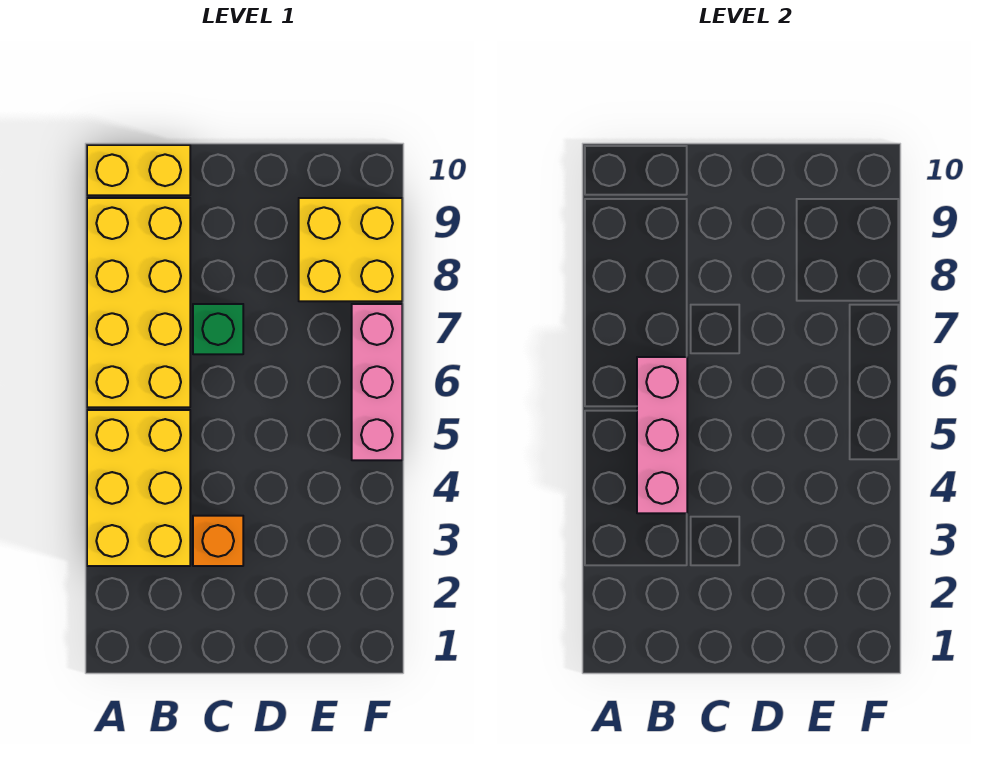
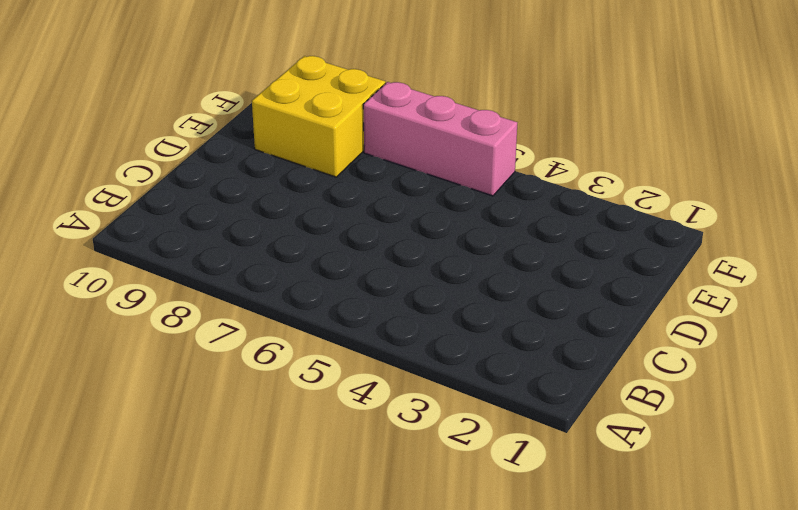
none -> yellow brick A3:B5 level 1
none -> yellow brick A6:B9 level 1

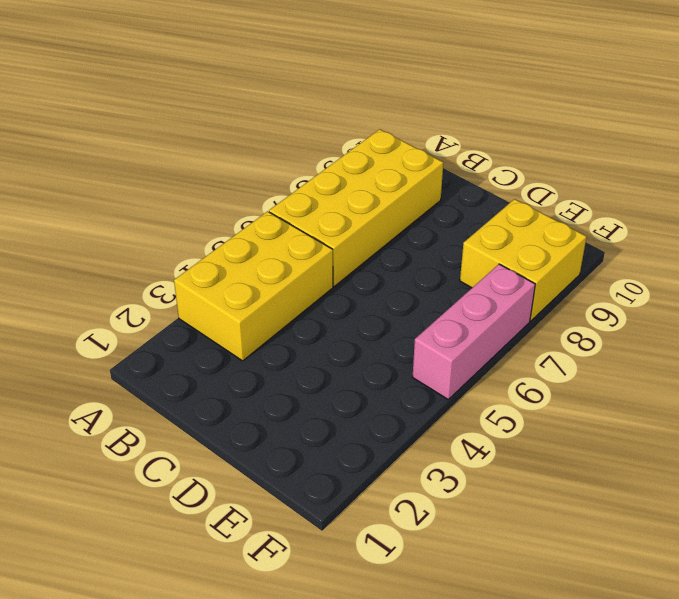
none -> yellow brick A10:B10 level 1
none -> orange brick C3 level 1

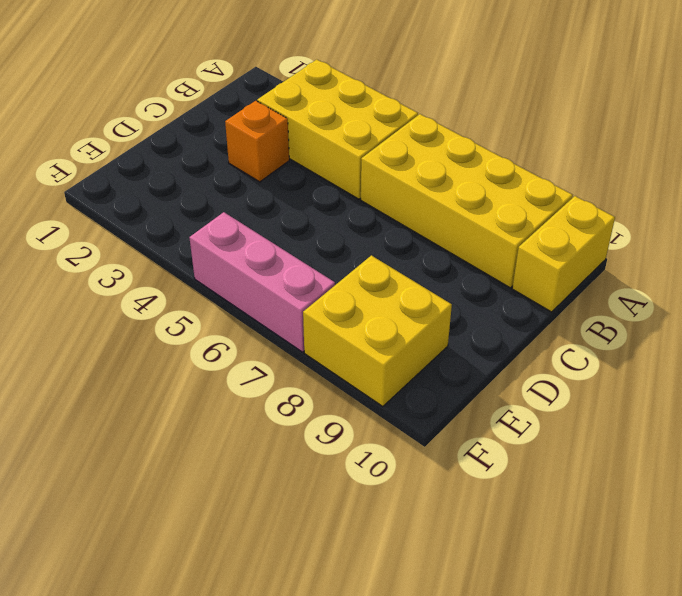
none -> green brick C7 level 1
none -> pink brick B4:B6 level 2

